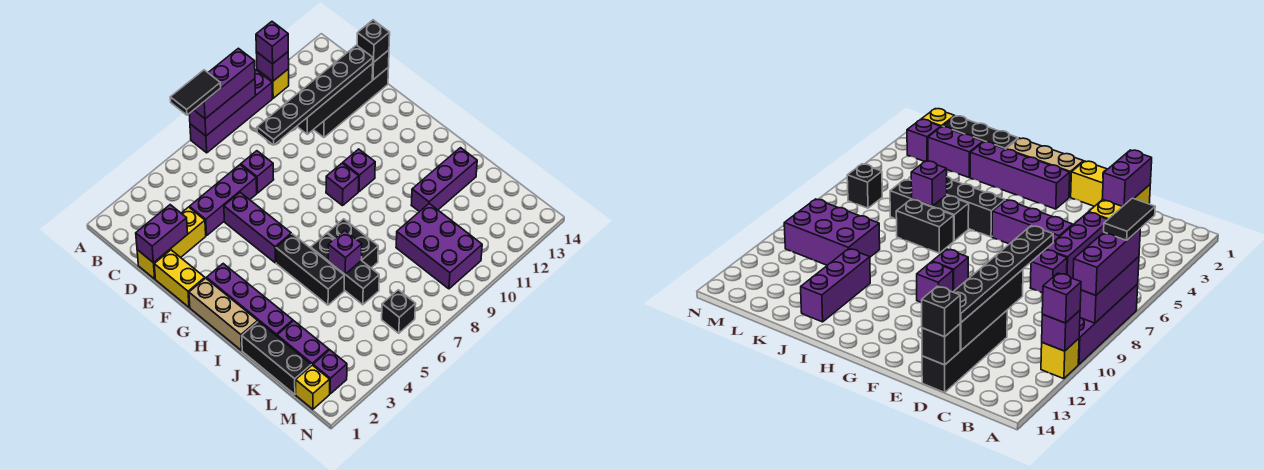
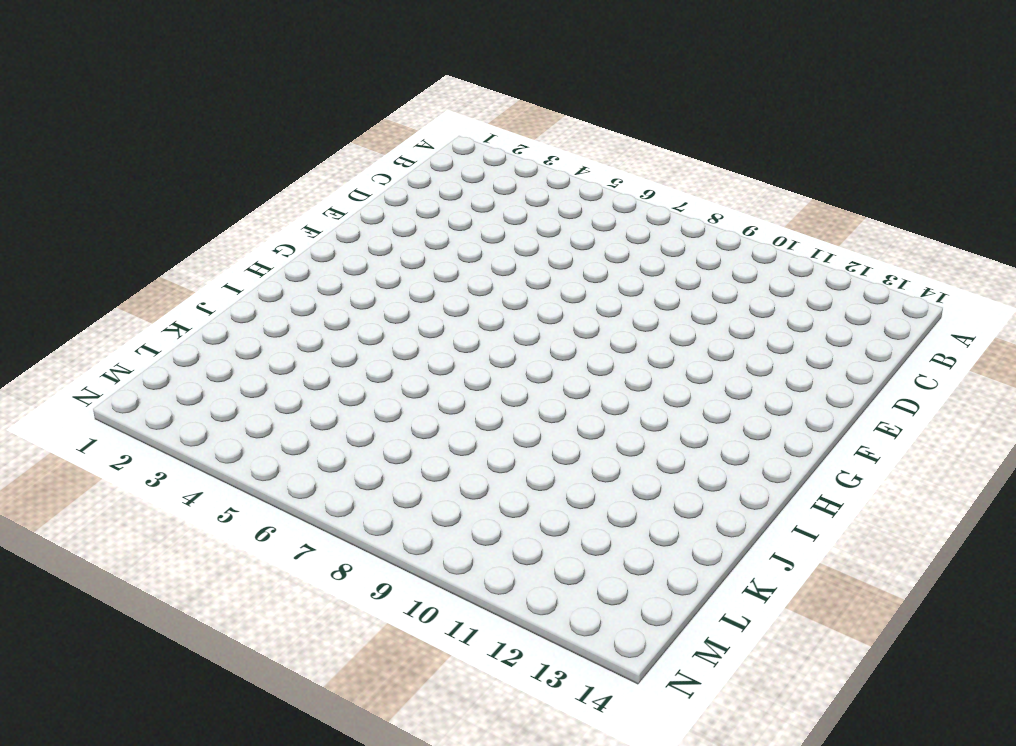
none -> purple brick A7:A10 level 1
none -> yellow brick A11 level 1
none -> yellow brick D1:D3 level 1
none -> purple brick D4:D6 level 1

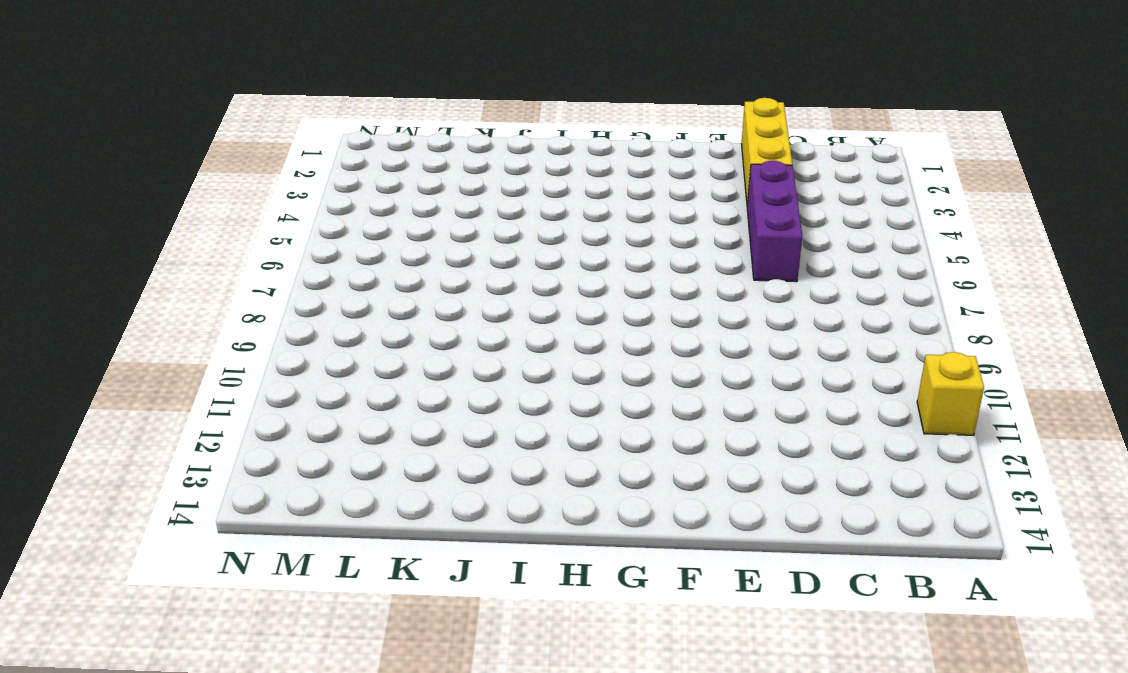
none -> purple brick A7:A10 level 1
none -> purple brick D7 level 1
none -> black brick D11:D14 level 1
none -> yellow brick E1:F1 level 1

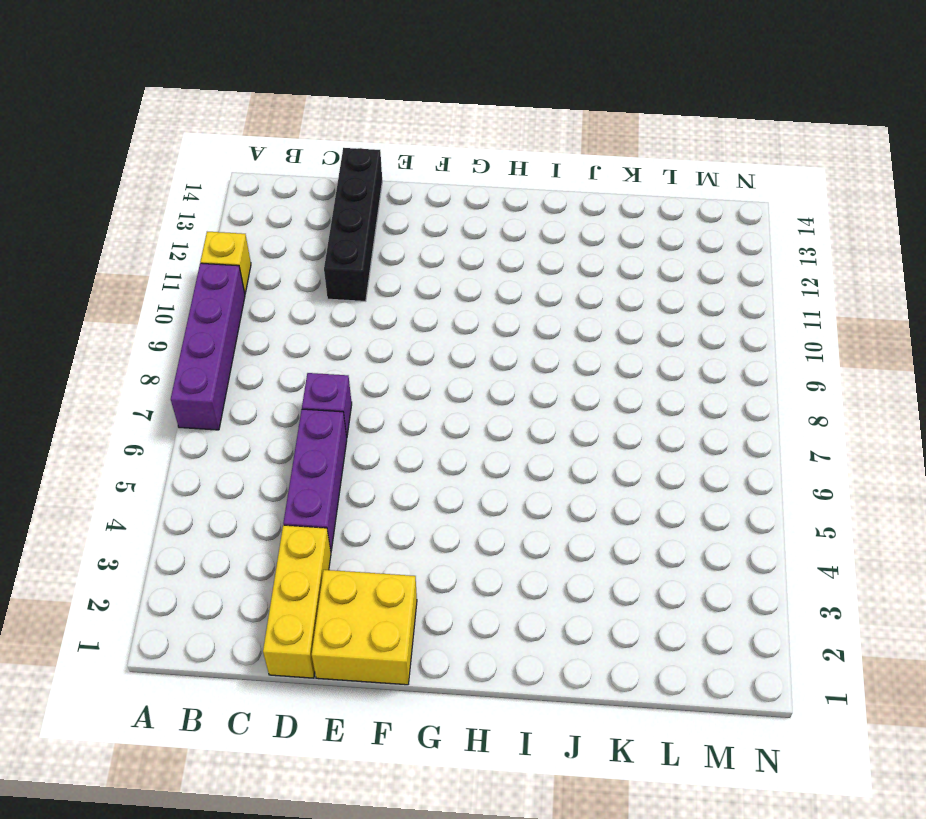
yellow brick E1:F2 level 1 -> yellow brick E1:F1 level 1
none -> purple brick E5:G5 level 1
none -> tan brick G1:I1 level 1
none -> purple brick G2:J2 level 1
none -> purple brick G9 level 1

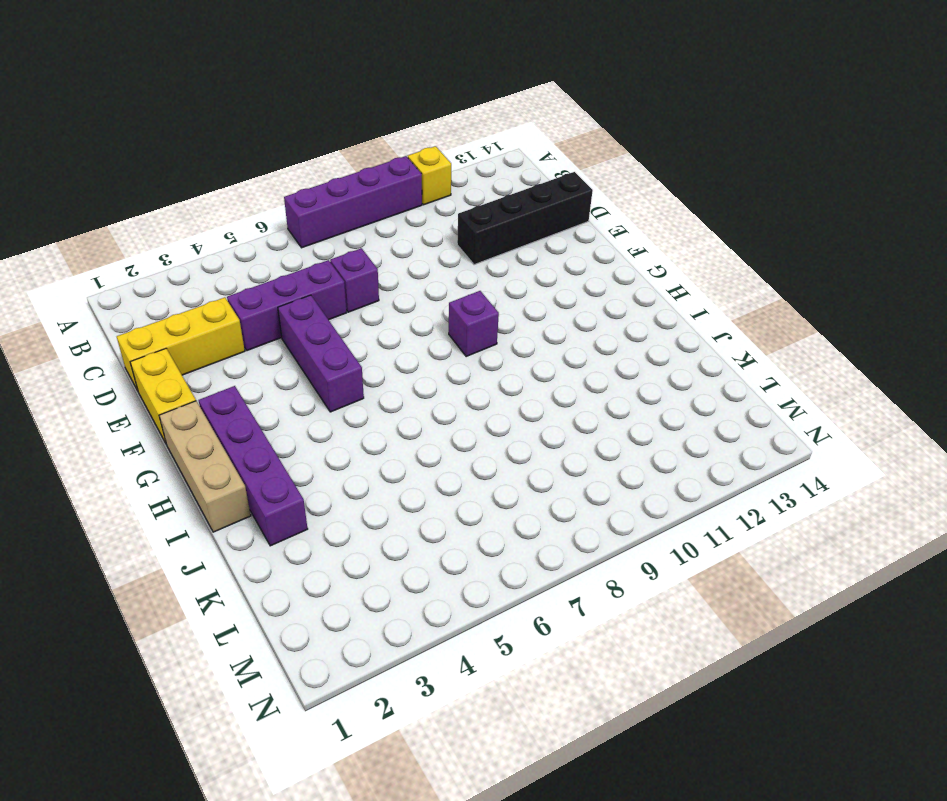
none -> purple brick G10 level 1
none -> black brick H5:J5 level 1
none -> black brick I6:K6 level 1
none -> black brick I7:J7 level 1

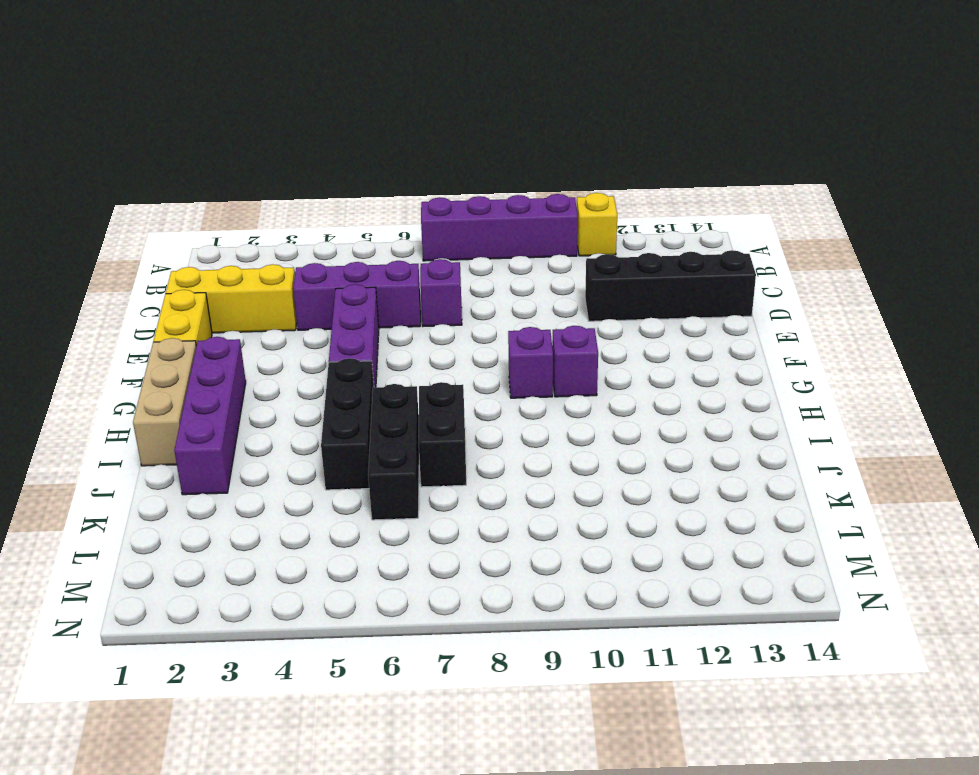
none -> black brick J1:L1 level 1
none -> purple brick J11:J13 level 1
none -> purple brick K2:L2 level 1
none -> purple brick K9:M10 level 1

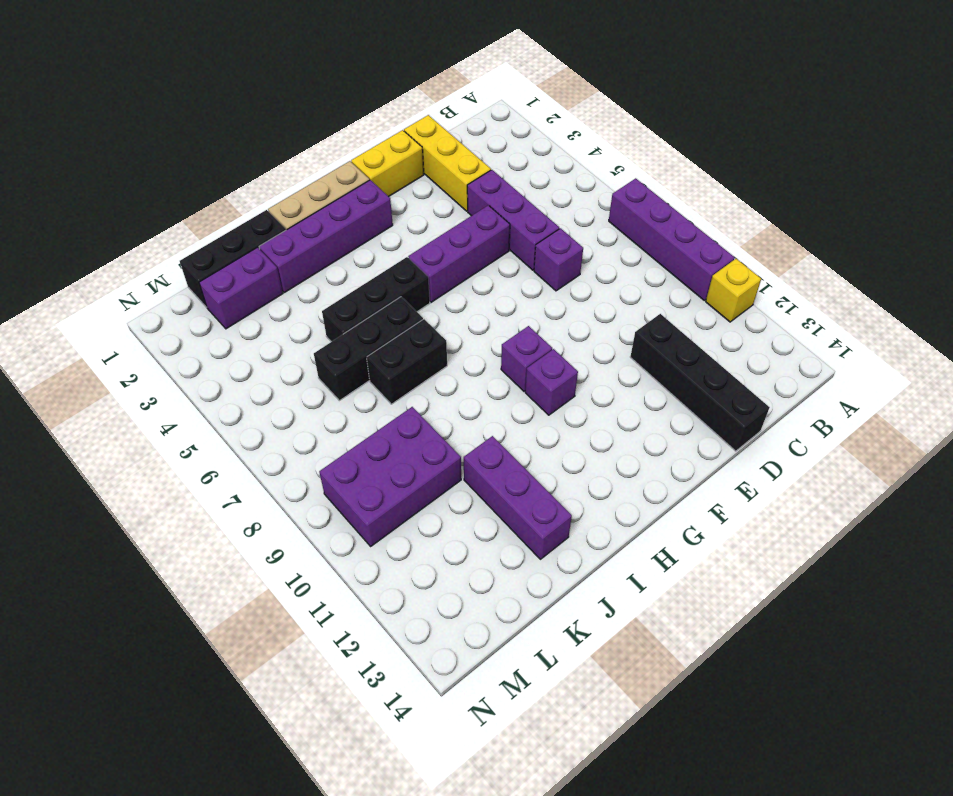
none -> yellow brick M1 level 1
none -> purple brick M2 level 1
none -> black brick M6 level 1
none -> purple brick A7:A9 level 2

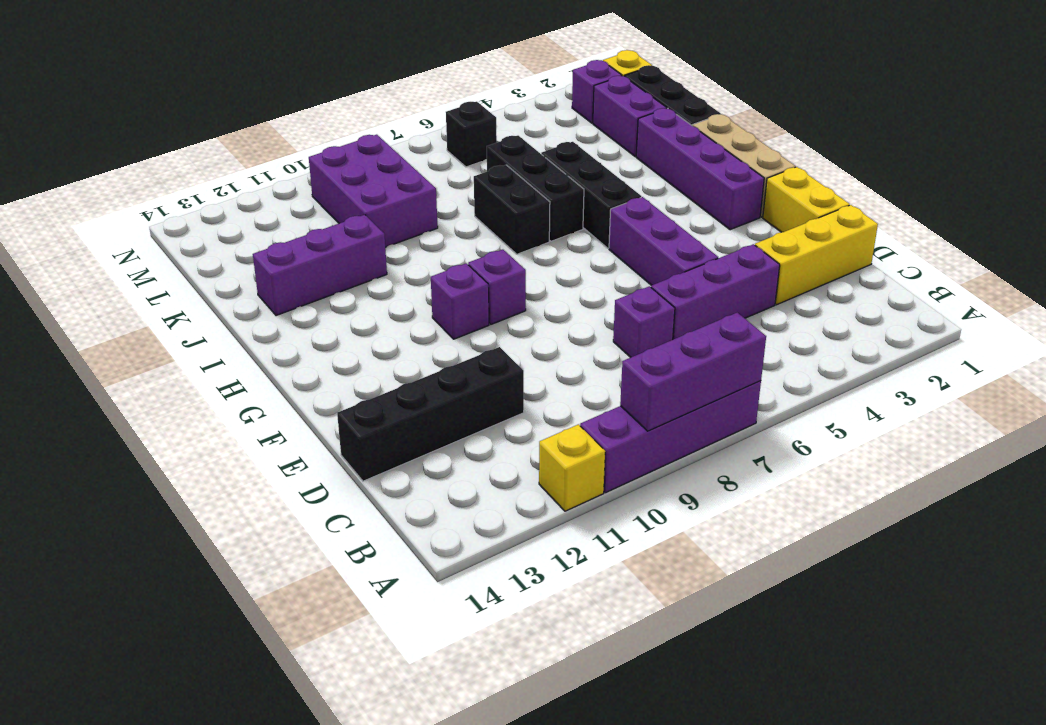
none -> purple brick A11 level 2
none -> purple brick D1:D2 level 2
none -> black brick D10:D13 level 2
none -> black brick D14 level 2

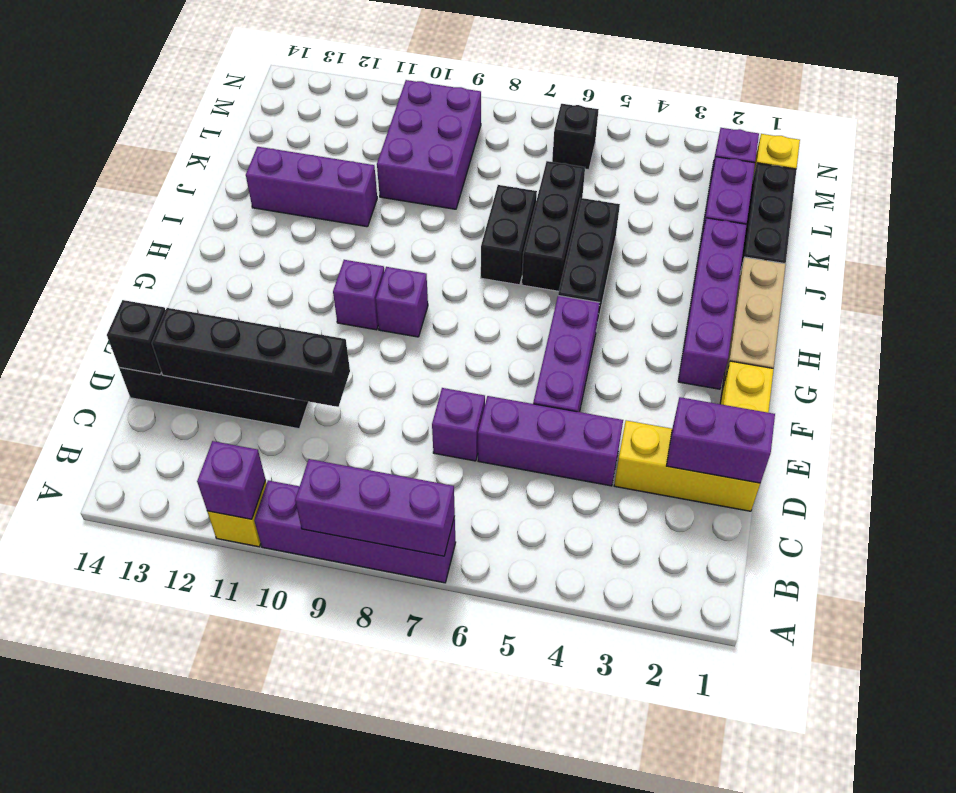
none -> purple brick J6 level 2
none -> purple brick A7:A9 level 3
none -> purple brick A11 level 3
none -> black plate D8:D13 level 3

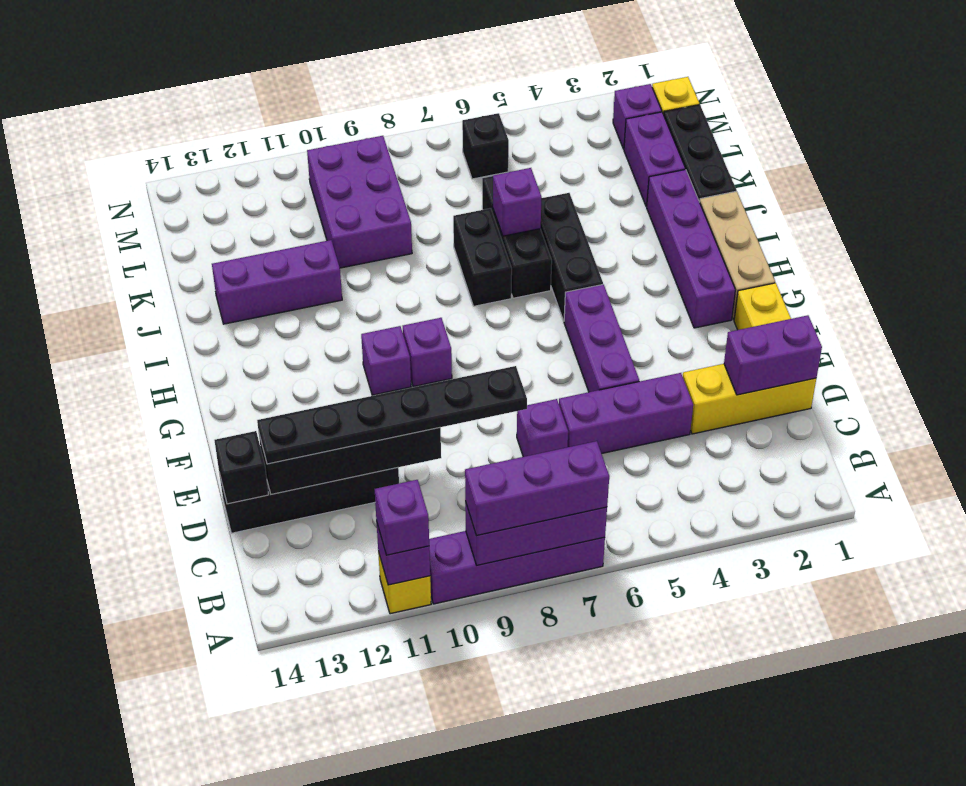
none -> black brick D14 level 3
none -> black tile A6:A7 level 4

